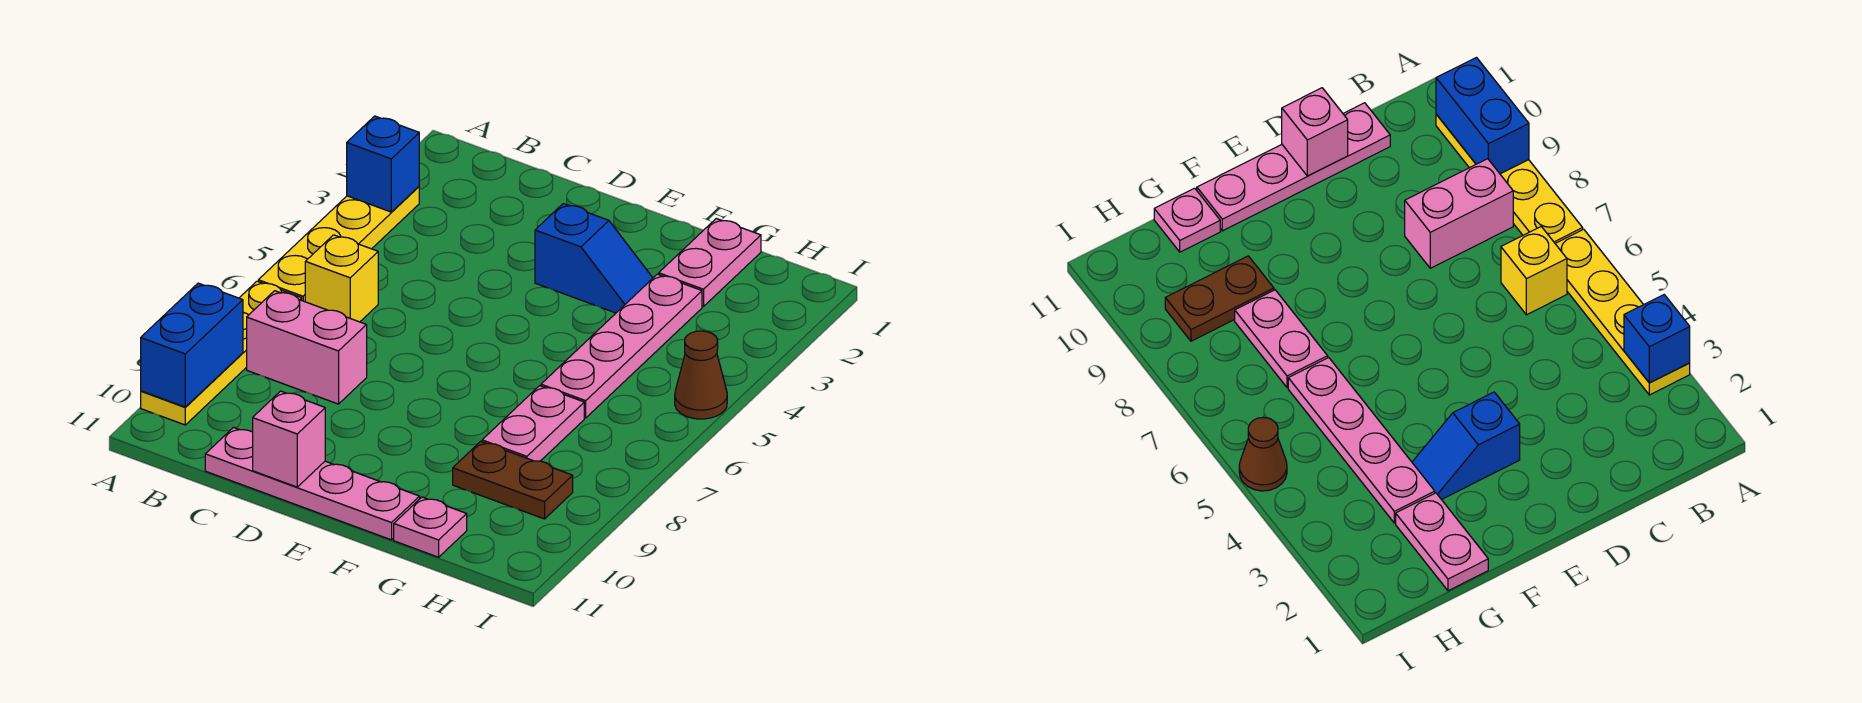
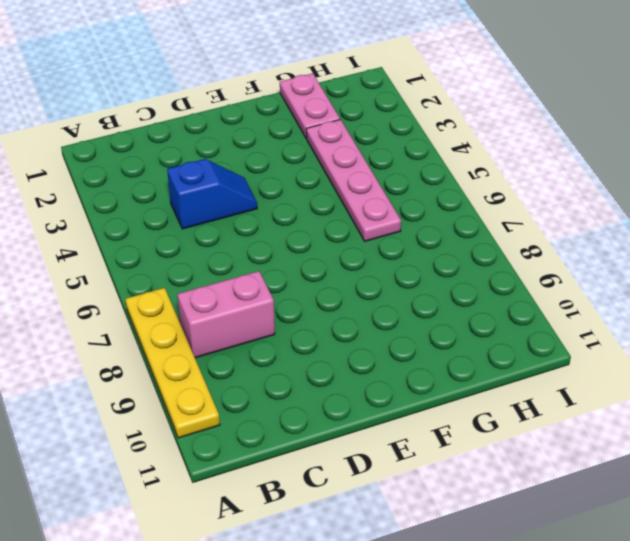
blue slope C4:D4 level 1 top C -> blue slope E3:F3 level 1 top E
none -> yellow plate A3:A6 level 1
none -> yellow brick B6 level 1
none -> pink plate C11:F11 level 1

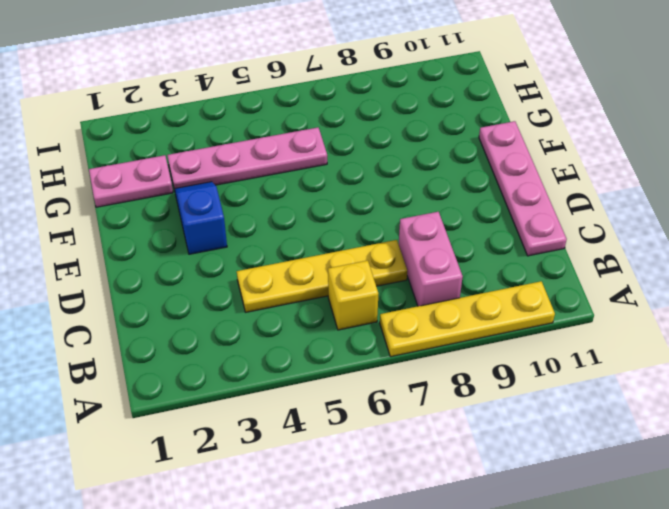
yellow plate C4:C7 level 1 -> yellow plate A3:A6 level 1
none -> pink plate G7:G8 level 1
none -> brown plate G9:H9 level 1
none -> pink plate G11 level 1

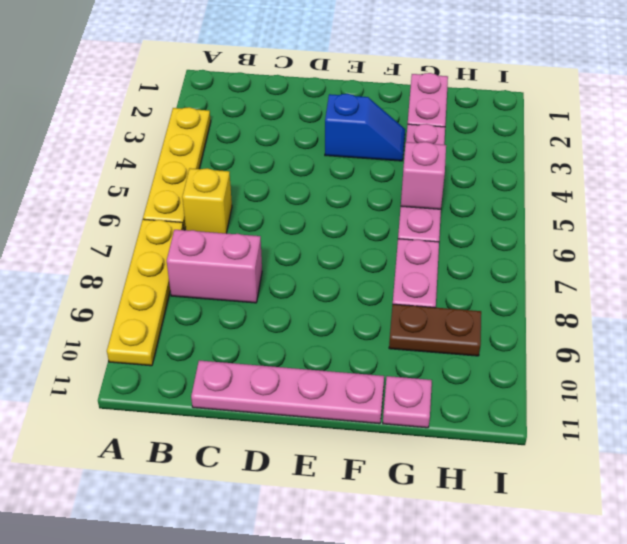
pink brick G5 level 2 -> pink brick D11 level 2
none -> brown cone I5 level 1
none -> blue brick A3 level 2
none -> blue brick A9:A10 level 2

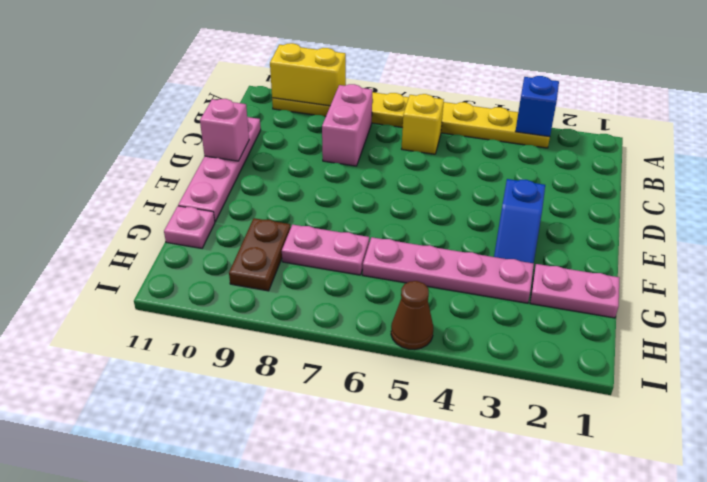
yellow brick A9:A10 level 2 -> blue brick A9:A10 level 2

